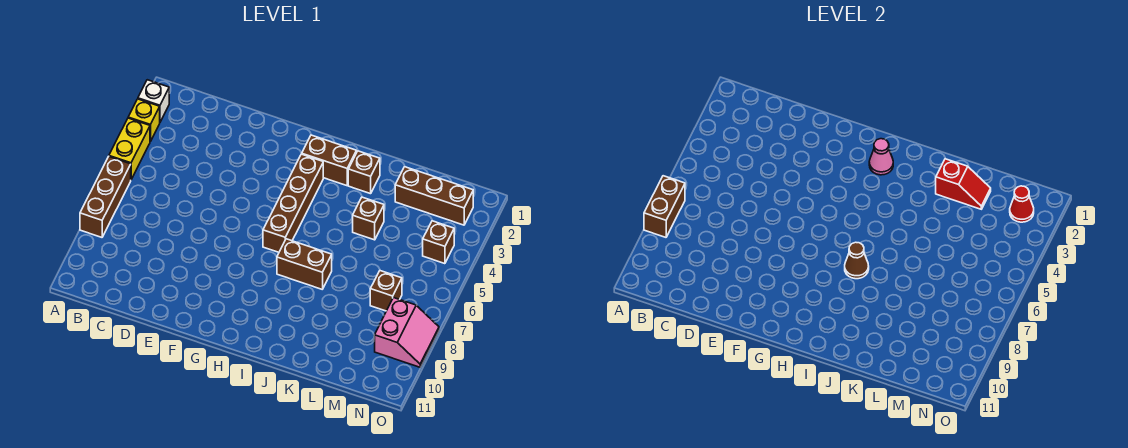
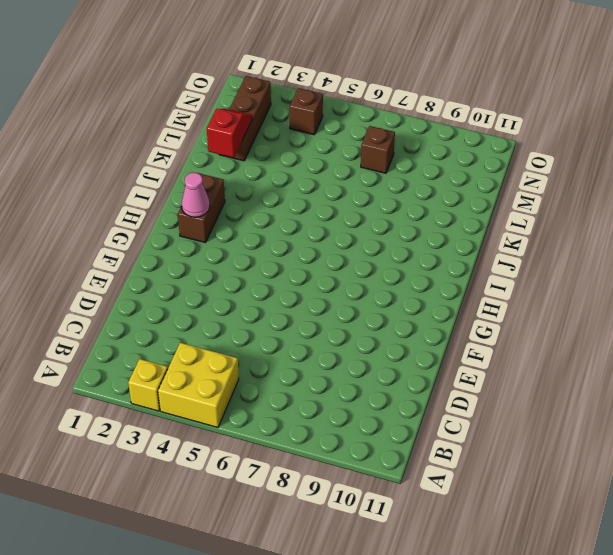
yellow brick A4:B5 level 1 -> yellow brick A4:A5 level 1
none -> white brick A2 level 1
none -> brown brick A6:A8 level 1
none -> brown brick H3:H6 level 1

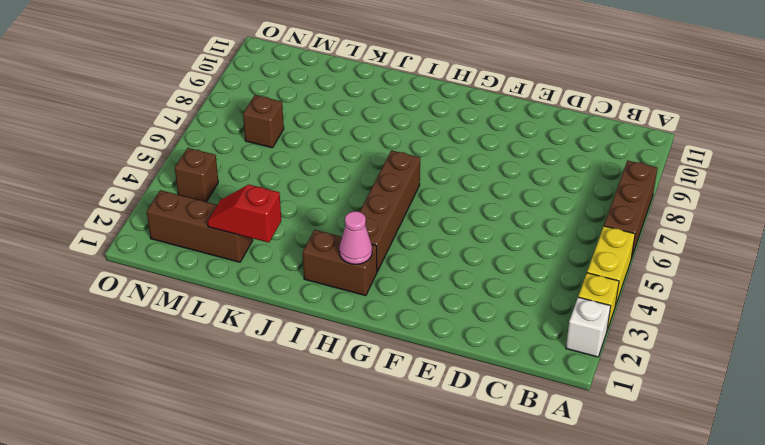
none -> brown brick I7:J7 level 1
none -> brown brick J2 level 1
none -> brown brick K4 level 1

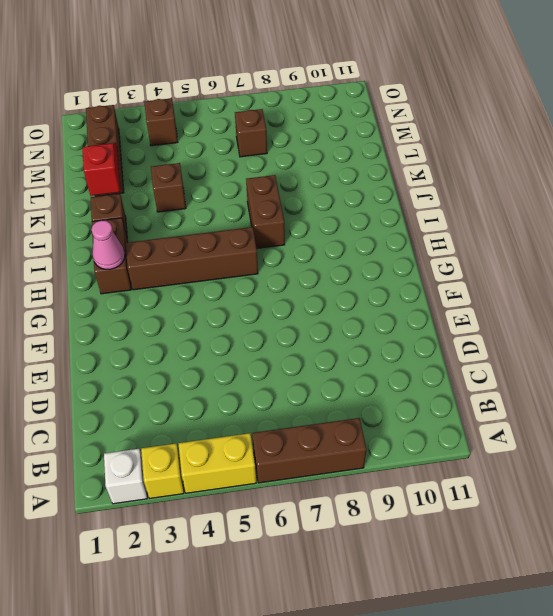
none -> pink slope N8:O9 level 1 top N
none -> brown brick A7:A8 level 2
none -> brown cone I7 level 2

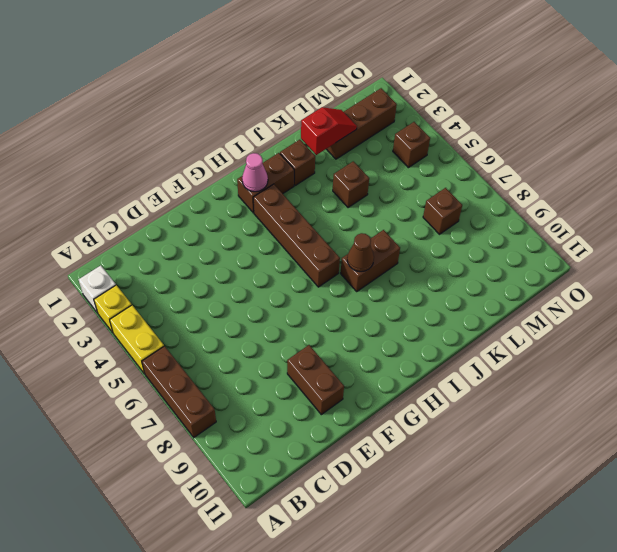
brown brick E9:E10 level 1 -> brown brick A7:A8 level 2
none -> pink slope N8:O9 level 1 top N
none -> red cone N2 level 2

